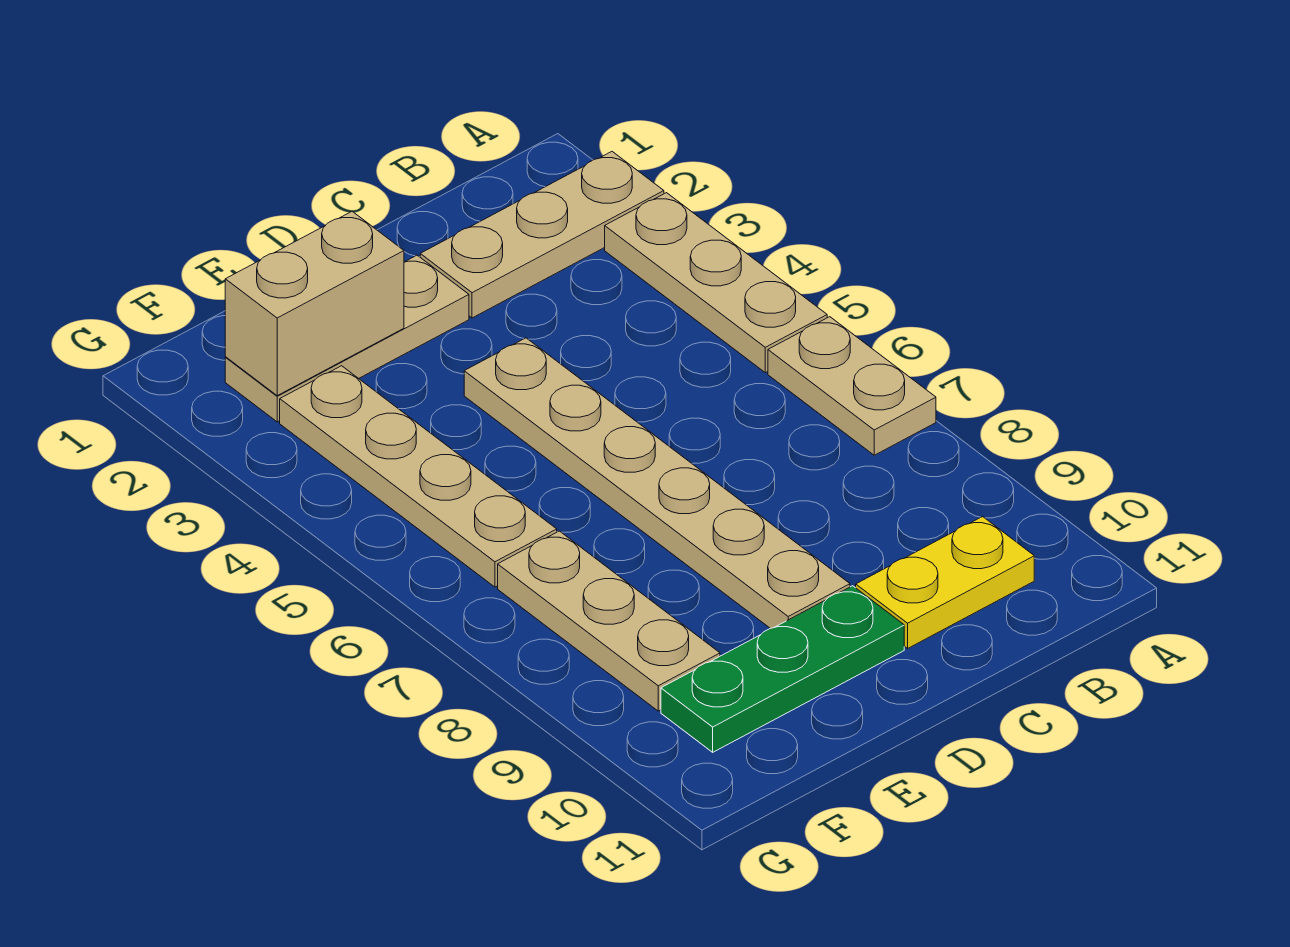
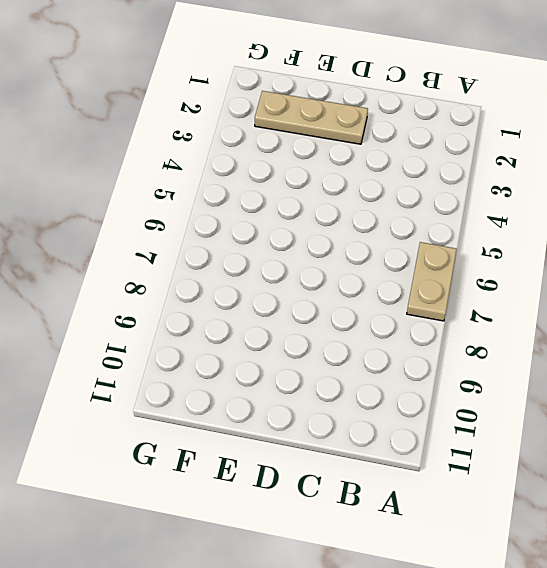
none -> tan plate A2:C2 level 1
none -> tan plate A3:A5 level 1

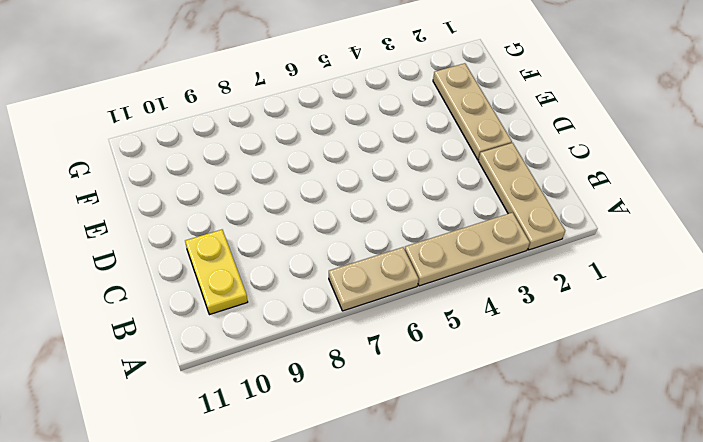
none -> tan plate D4:D9 level 1
none -> green plate D10:F10 level 1

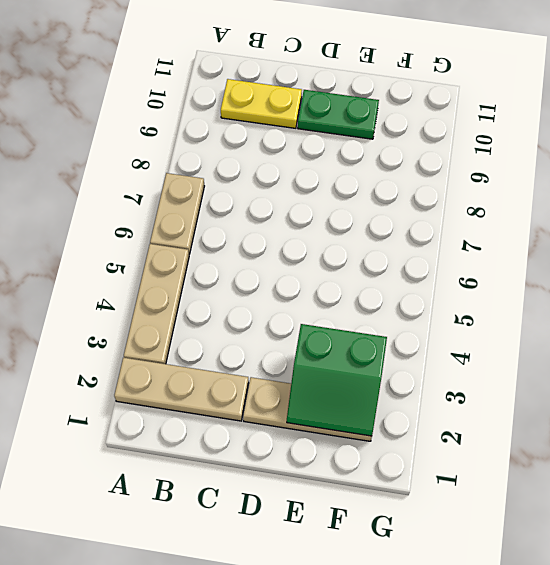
green plate D10:E10 level 1 -> green plate D10:F10 level 1
green slope E2:F3 level 2 top 3 -> tan brick E2:F2 level 2
none -> tan plate D4:D9 level 1
none -> tan plate F3:F6 level 1

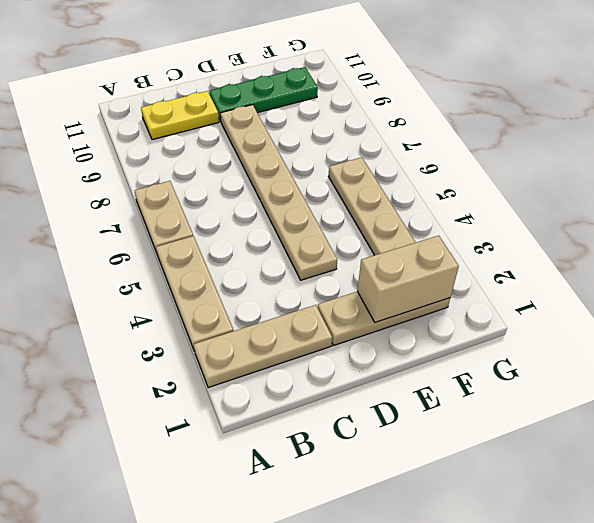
none -> tan plate F7:F9 level 1

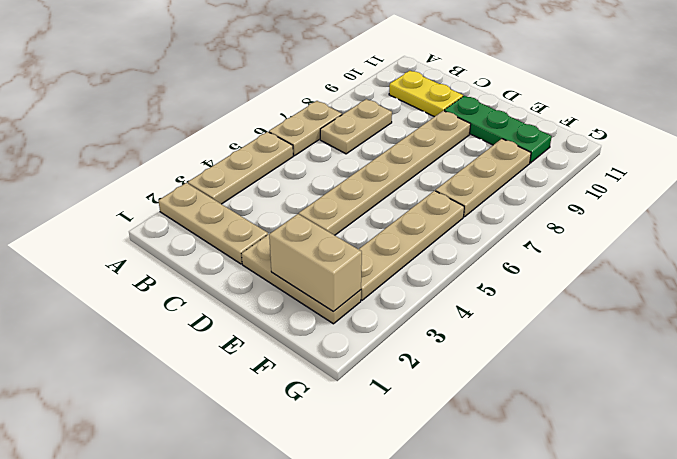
tan plate B7:B8 level 1 -> none

